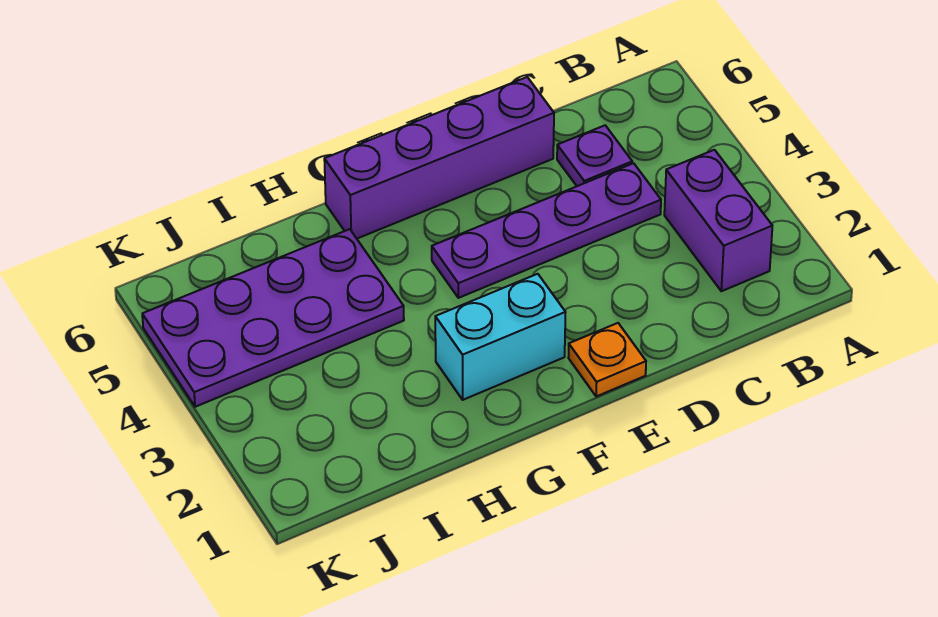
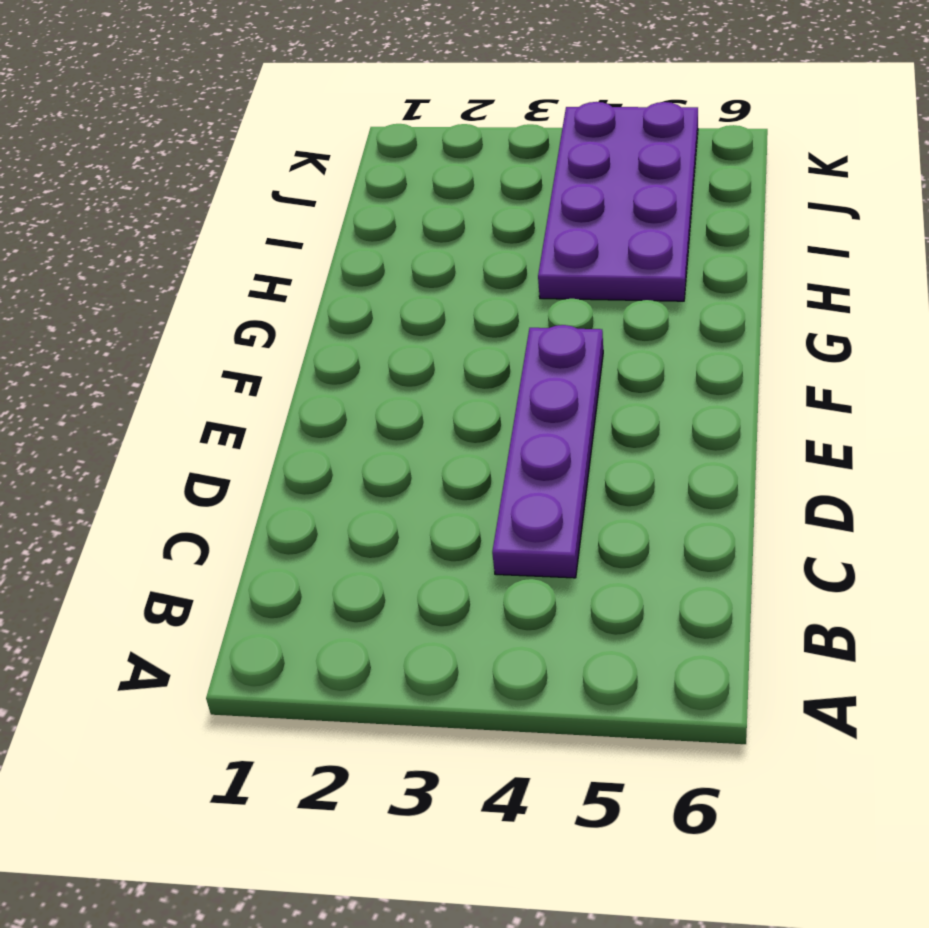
none -> purple brick B2:B3 level 1
none -> purple plate C5 level 1

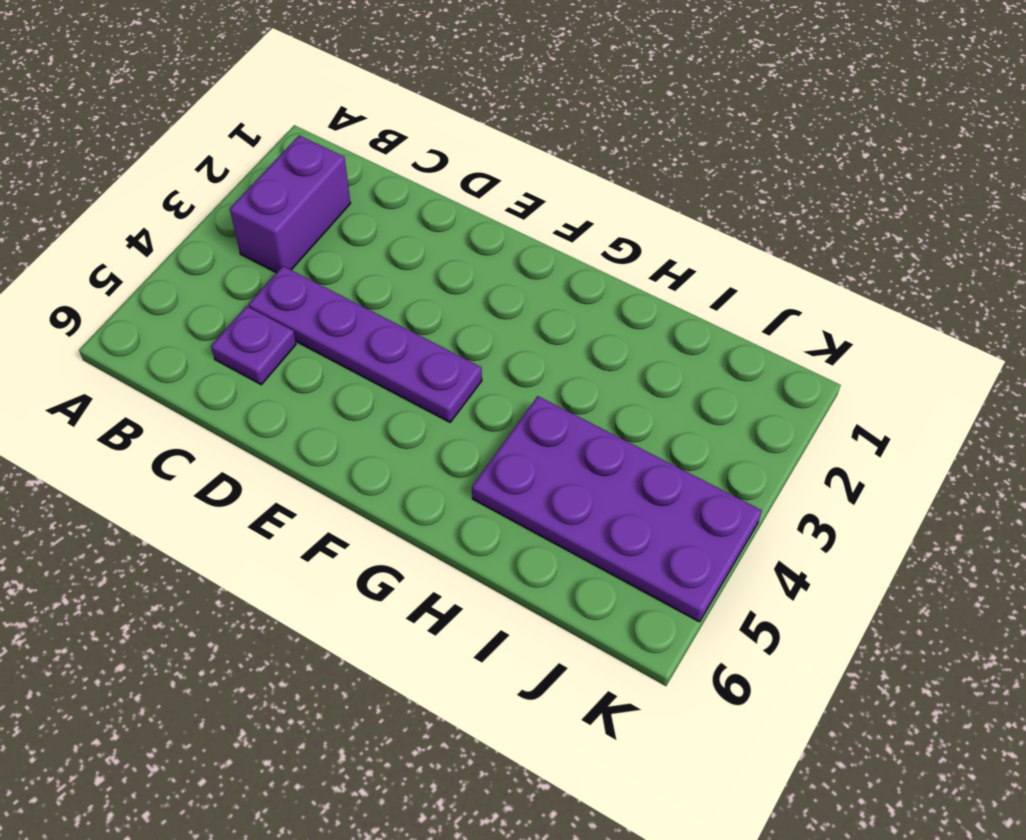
none -> purple brick D6:G6 level 1
none -> orange plate E1 level 1

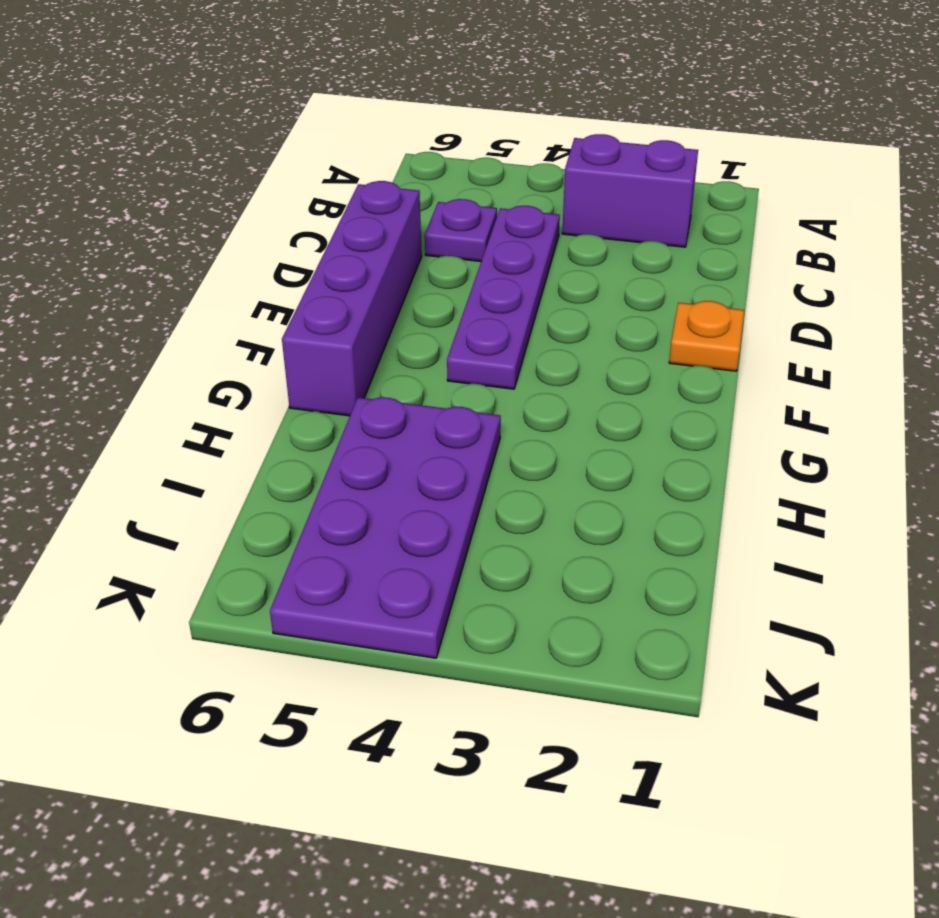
none -> cyan brick F2:G2 level 1

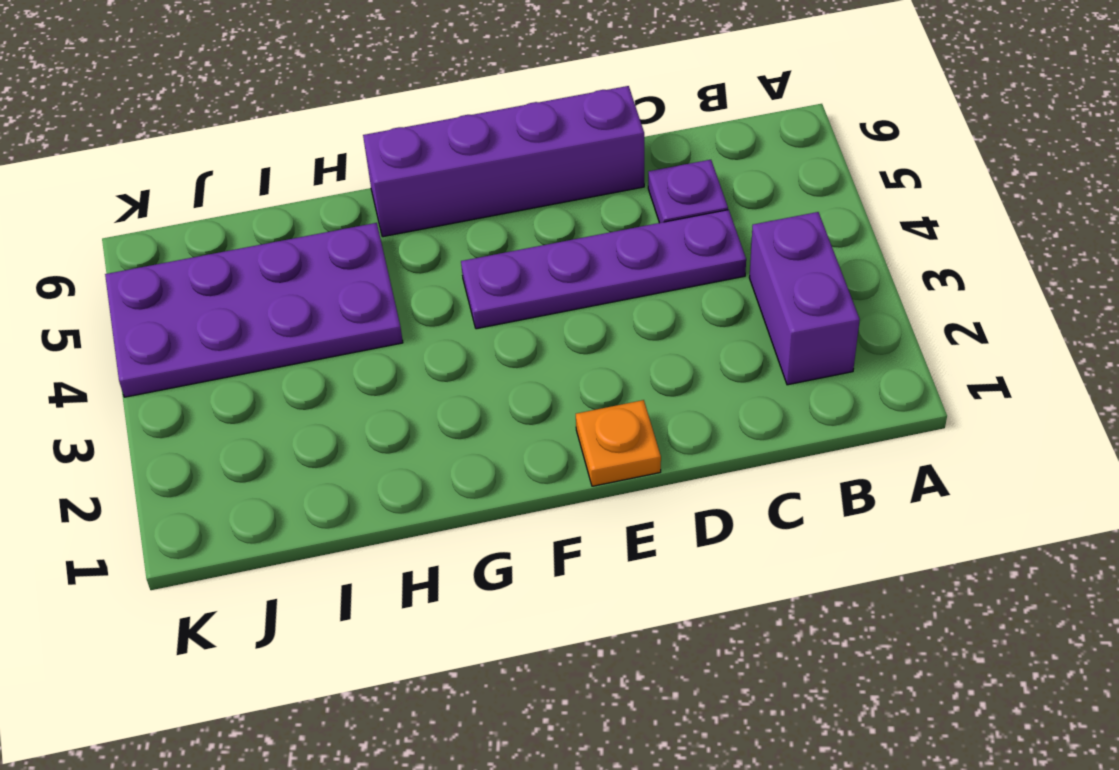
none -> cyan brick F2:G2 level 1

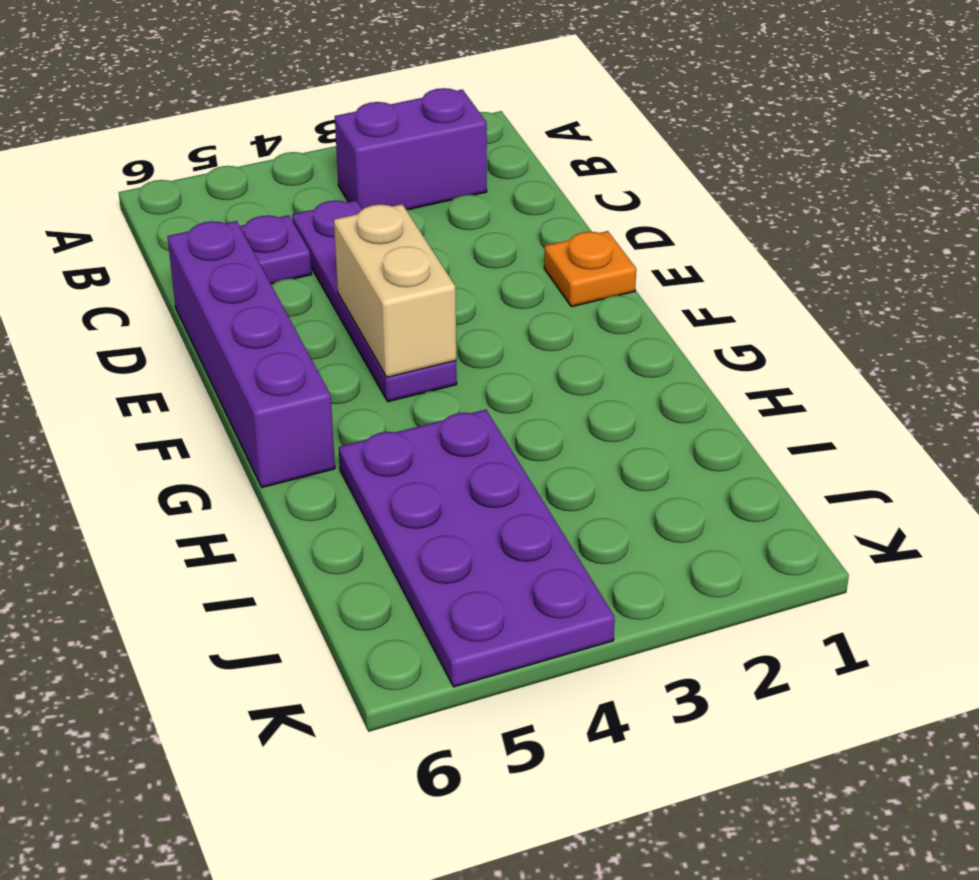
tan brick E4:F4 level 2 -> none
none -> cyan brick F2:G2 level 1

